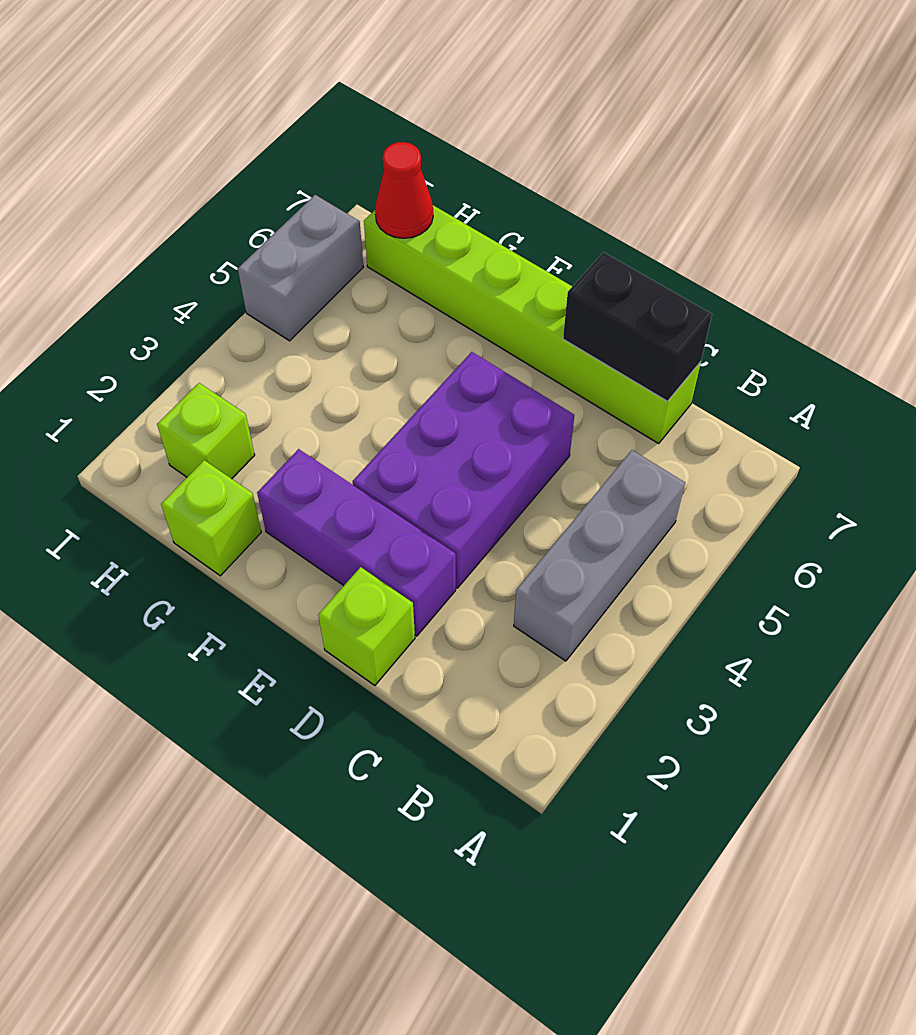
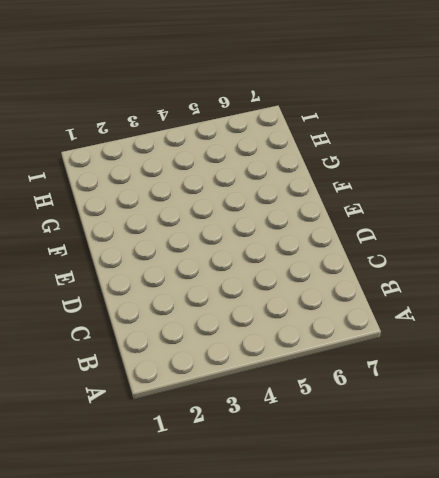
none -> grey brick B3:B5 level 1
none -> lime brick C7:H7 level 1

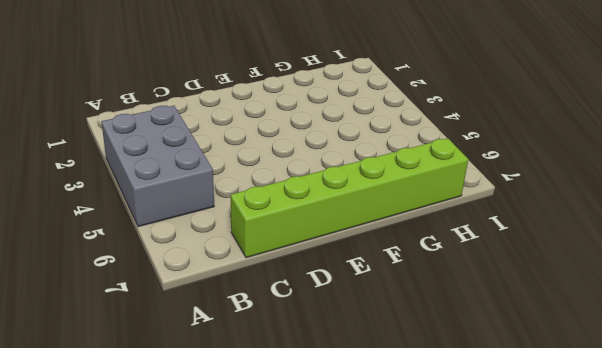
grey brick A3:B5 level 1 -> grey brick B3:B5 level 1
none -> lime brick D1 level 1
none -> purple brick D2:F2 level 1

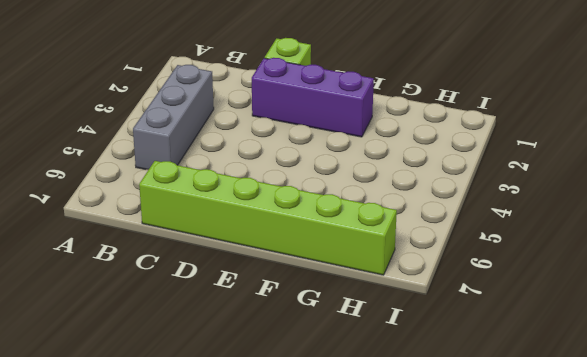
none -> purple brick D3:E5 level 1
none -> lime brick G1 level 1

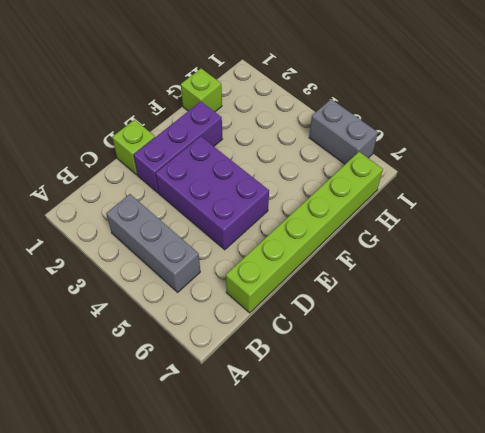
none -> lime brick H2 level 1
none -> black brick C7:D7 level 2

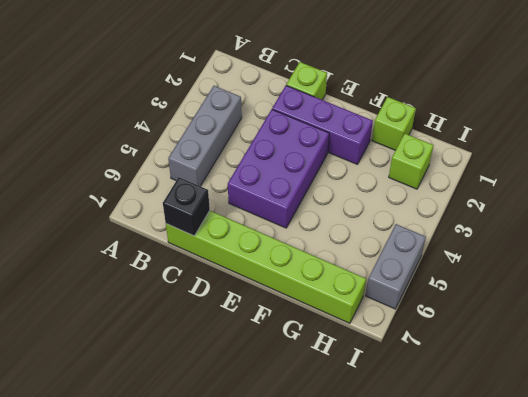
black brick C7 level 2 -> black brick C7:D7 level 2
none -> red cone H7 level 2

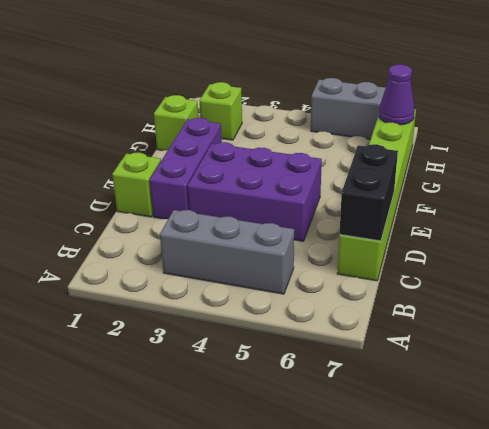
purple cone H7 level 2 -> red cone H7 level 2

